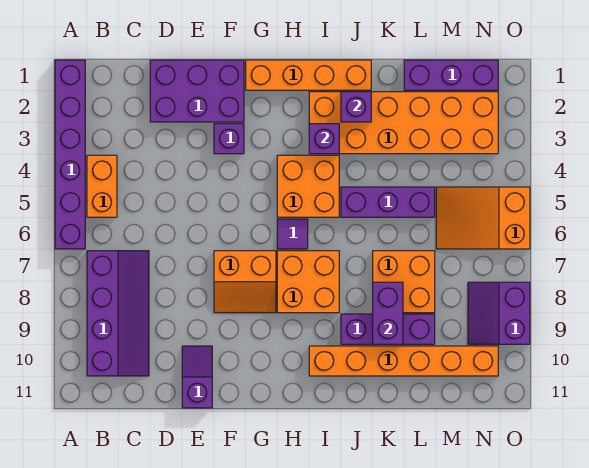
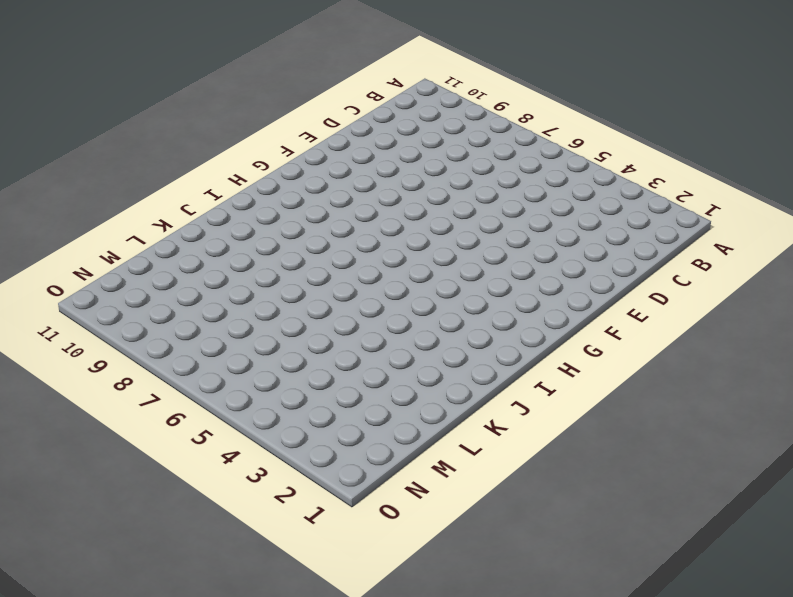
none -> purple brick A1:A6 level 1
none -> orange brick B4:B5 level 1
none -> purple slope B7:C10 level 1 top B

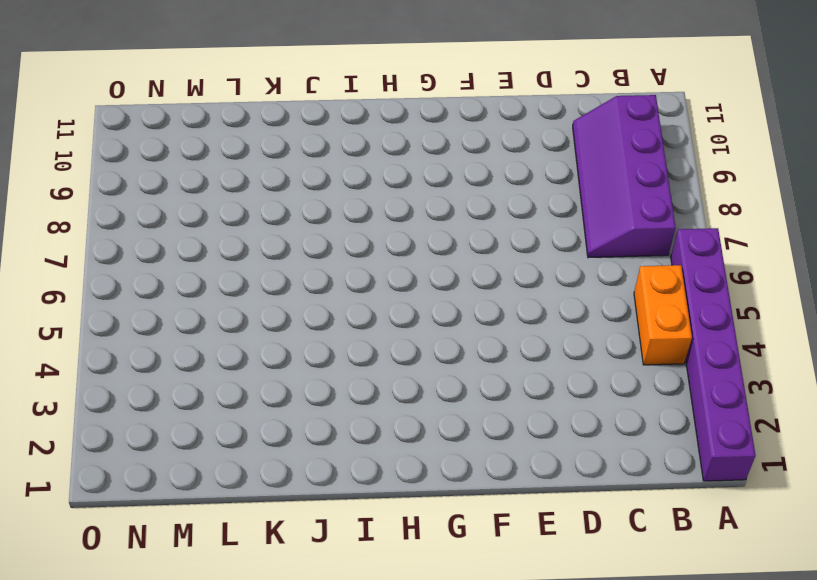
none -> purple brick D1:F2 level 1
none -> purple slope E10:E11 level 1 top 11
none -> purple brick F3 level 1

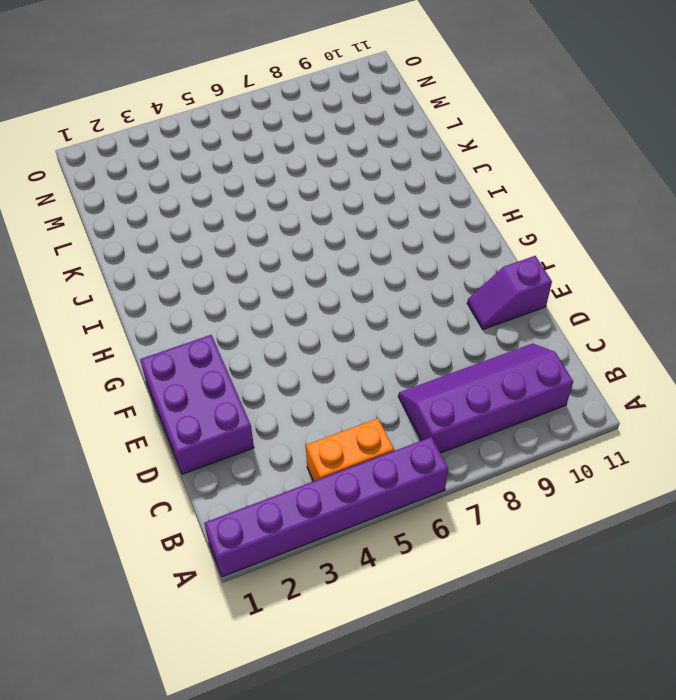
none -> purple brick F3 level 1
none -> orange slope F7:G8 level 1 top 7
none -> orange brick G1:J1 level 1

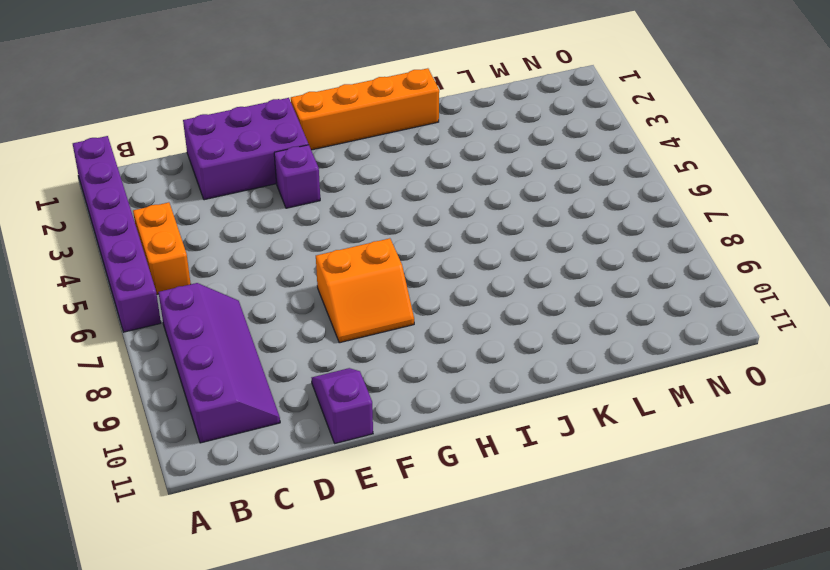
none -> orange brick H4:I5 level 1
none -> purple tile H6 level 1
none -> orange brick H7:I8 level 1

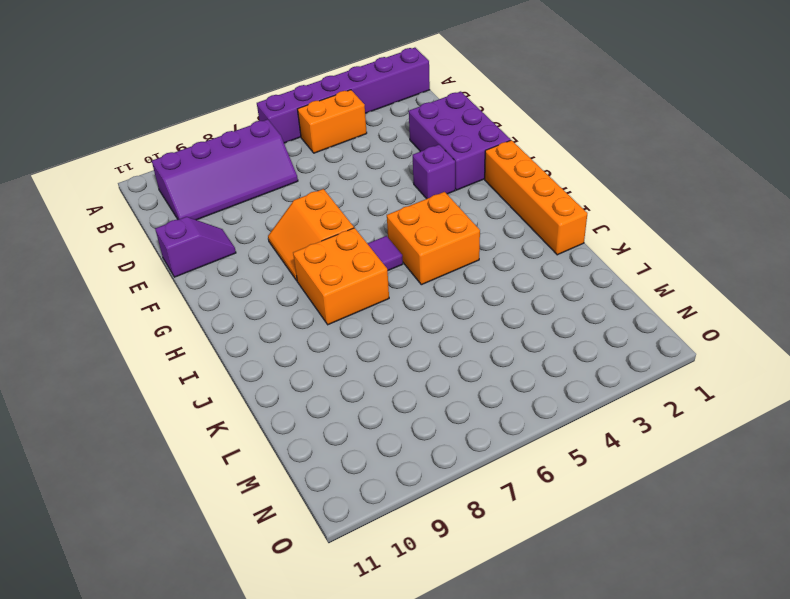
none -> orange brick I2:N3 level 1
none -> orange brick I10:N10 level 1
none -> purple brick J5:L5 level 1

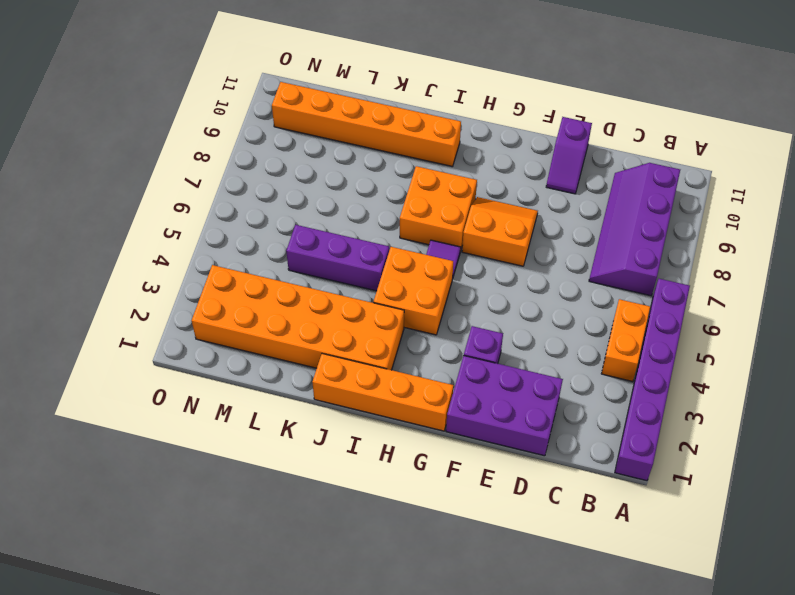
none -> purple brick J9:L9 level 1
none -> orange brick K7:L8 level 1
none -> purple brick L1:N1 level 1

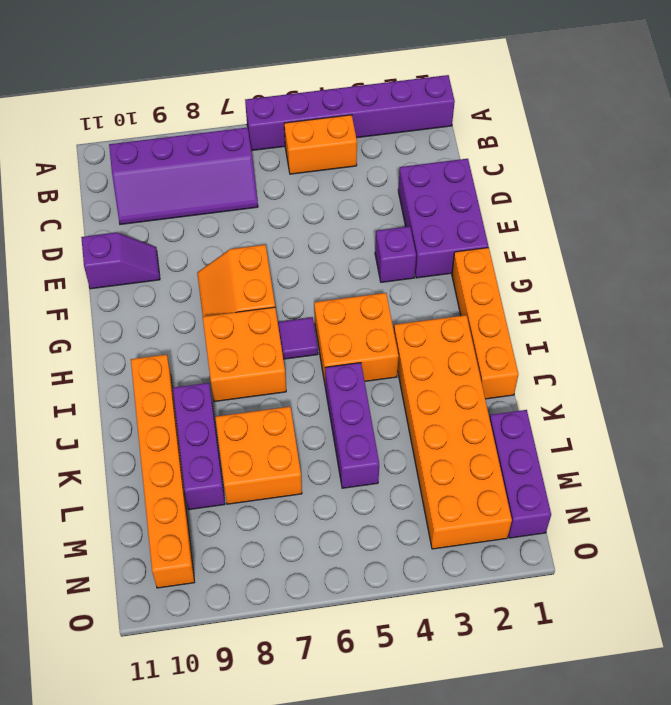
none -> orange slope M5:O6 level 1 top O
none -> purple slope N8:O9 level 1 top O
none -> purple brick I3 level 2

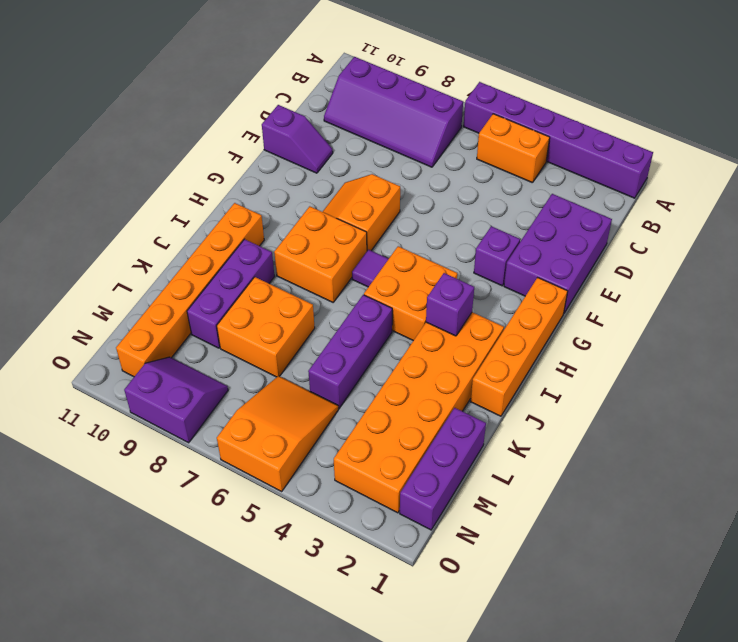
none -> purple brick J2 level 2
none -> purple brick K8:K9 level 2

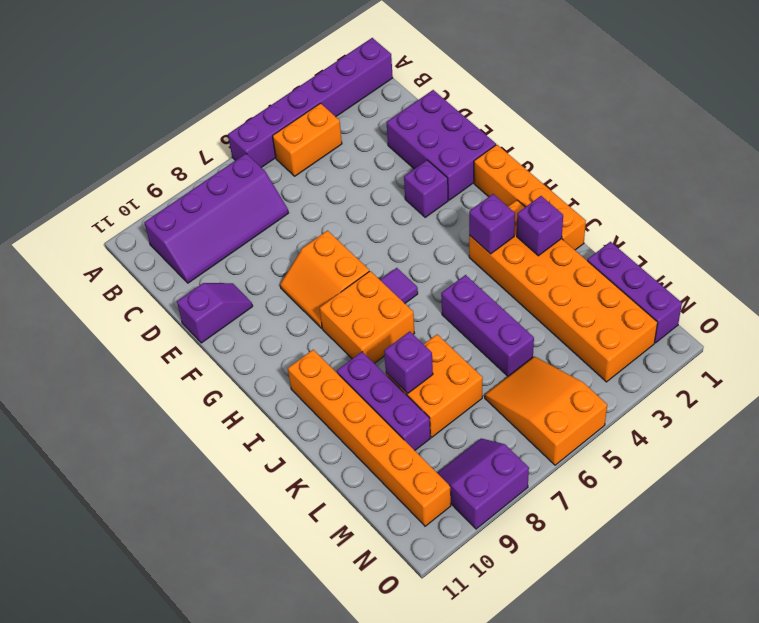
purple brick K8 level 2 -> purple brick K8:K9 level 2
none -> orange brick H4:I5 level 1

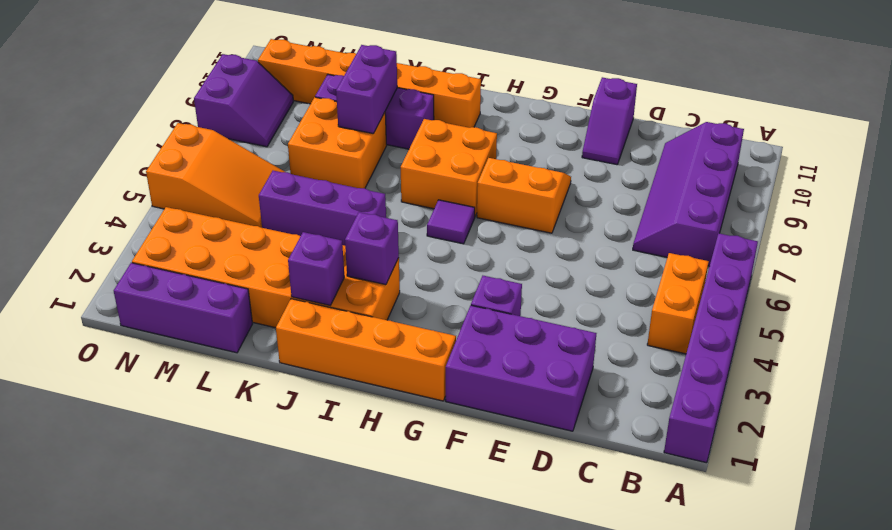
none -> orange brick H4:I5 level 1

